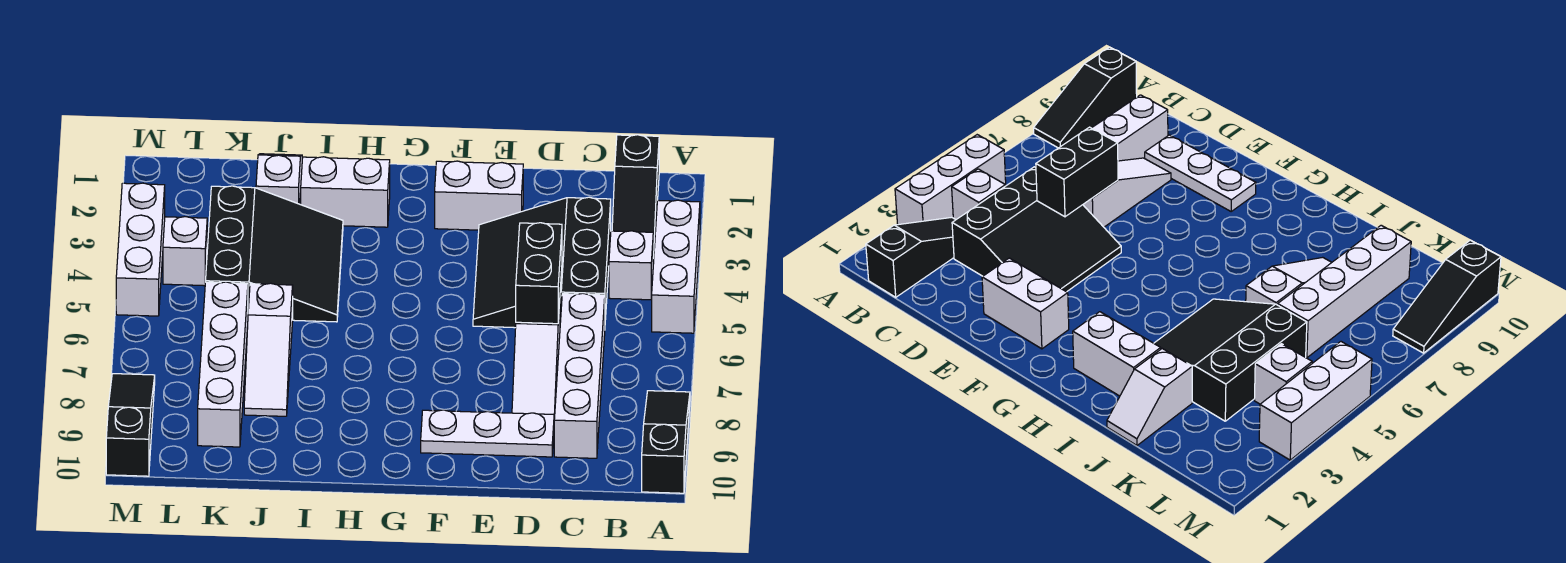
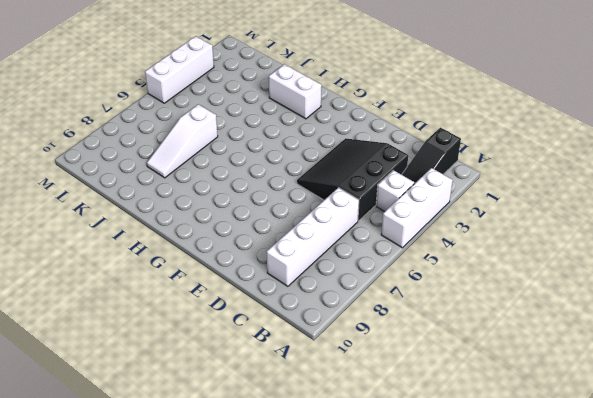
none -> black slope A8:A10 level 1 top 10
none -> white slope D6:D8 level 1 top 6
none -> white plate D9:F9 level 1

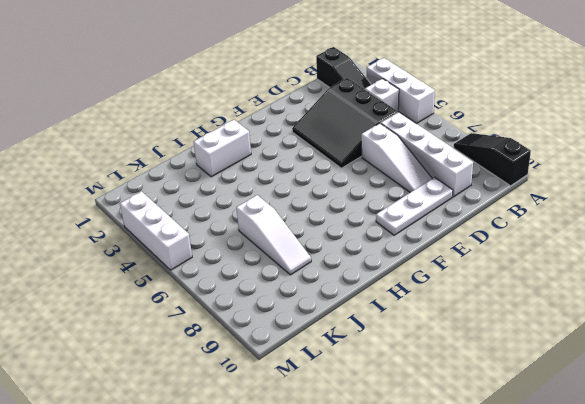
none -> white brick E2:F2 level 1
none -> black slope I3:K5 level 1 top K
none -> white slope J1:J2 level 1 top 2

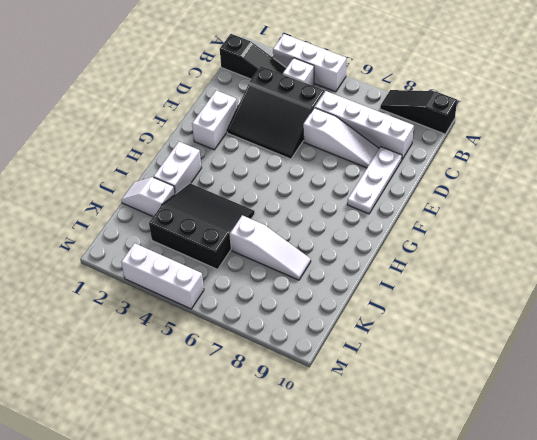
none -> white brick K6:K9 level 1
none -> white brick L4 level 1
none -> black slope M8:M10 level 1 top 10

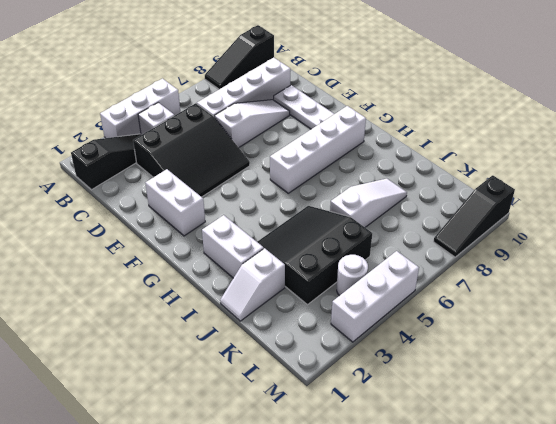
white brick G6:G9 level 1 -> white brick K6:K9 level 1
white round brick L4 level 1 -> white brick L4 level 1
none -> black brick D5:D6 level 2

